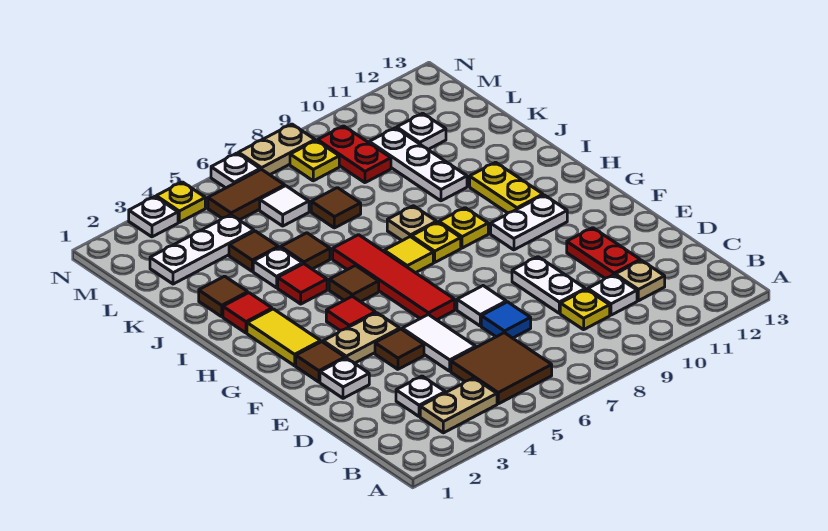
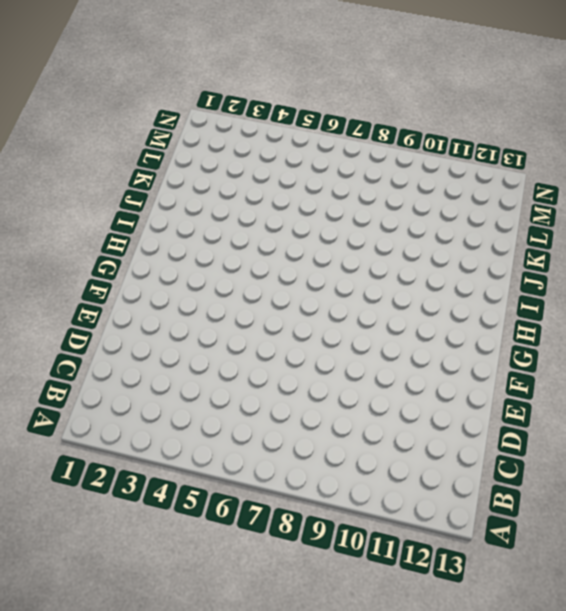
none -> tan plate B3:B4 level 1
none -> brown tile B5:C6 level 1
none -> white plate C3 level 1
none -> yellow plate C9 level 1

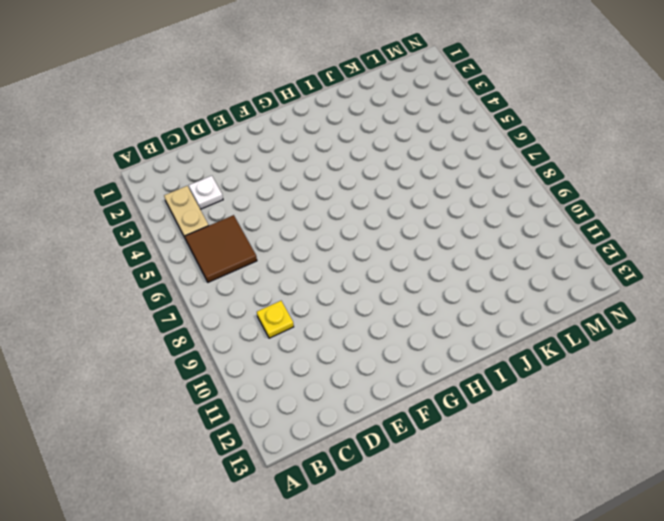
none -> white plate C10 level 1
none -> tan plate C11 level 1
none -> white tile D5:E5 level 1
none -> blue tile D7 level 1

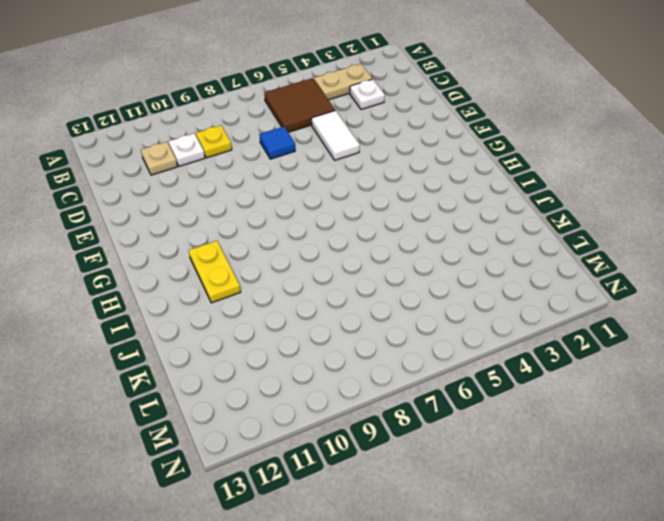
none -> white plate D9:E9 level 1
none -> red plate D11:E11 level 1
none -> white plate E2 level 1
none -> brown tile E4 level 1

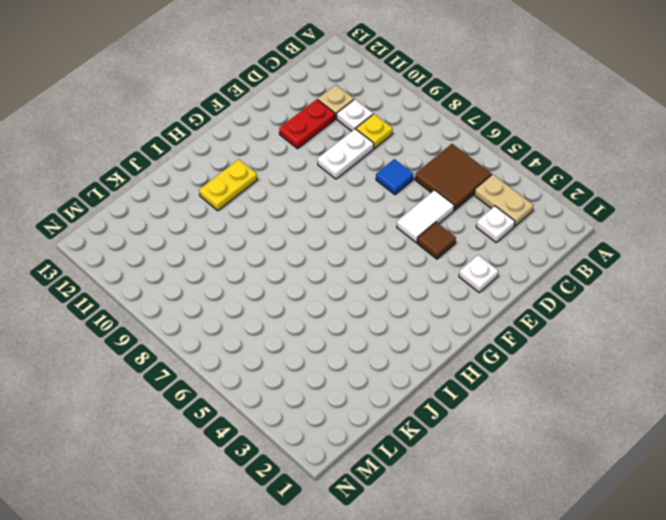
none -> white tile E7 level 1
none -> brown tile F2 level 1
none -> tan plate F3:F4 level 1
none -> red tile F6:I6 level 1

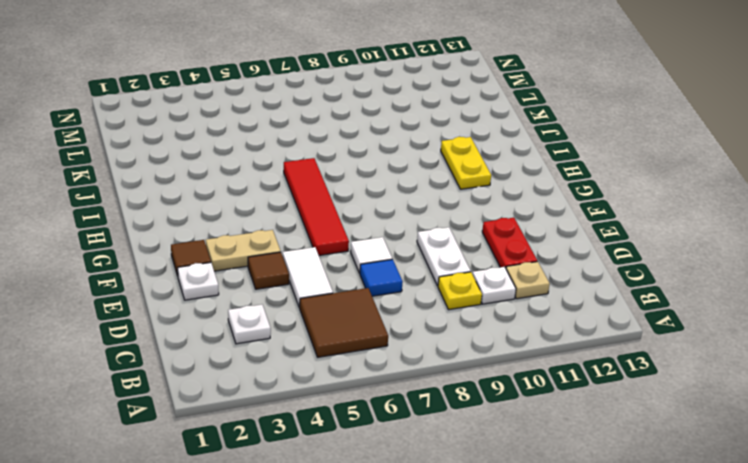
none -> tan plate B3:B4 level 1
none -> yellow tile G2:H2 level 1
none -> red tile G4 level 1
none -> white plate G10:G11 level 1

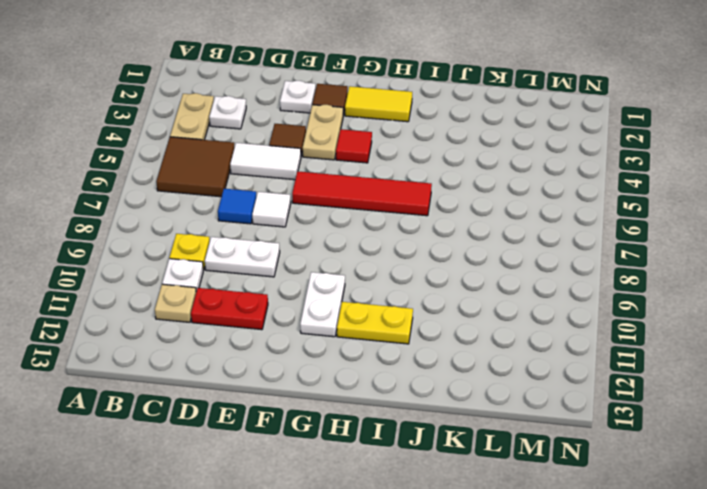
none -> brown tile H5 level 1
none -> yellow tile H7 level 1
none -> yellow plate H8 level 1
none -> yellow plate H9 level 1

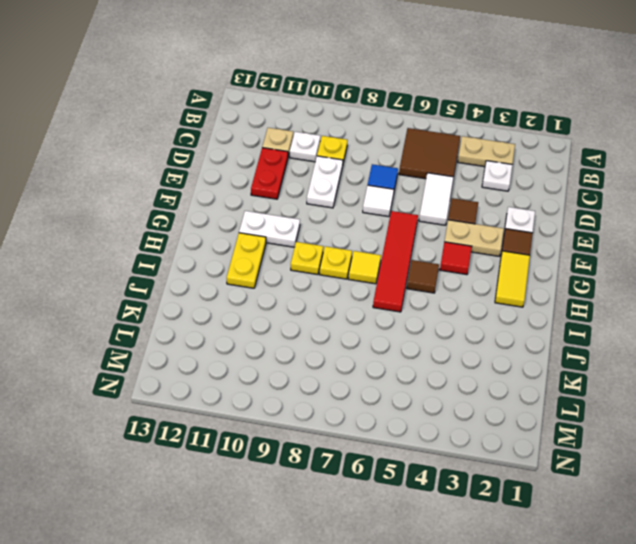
none -> red tile I2 level 1
none -> red tile I4 level 1
none -> tan plate I8 level 1
none -> brown tile J2 level 1

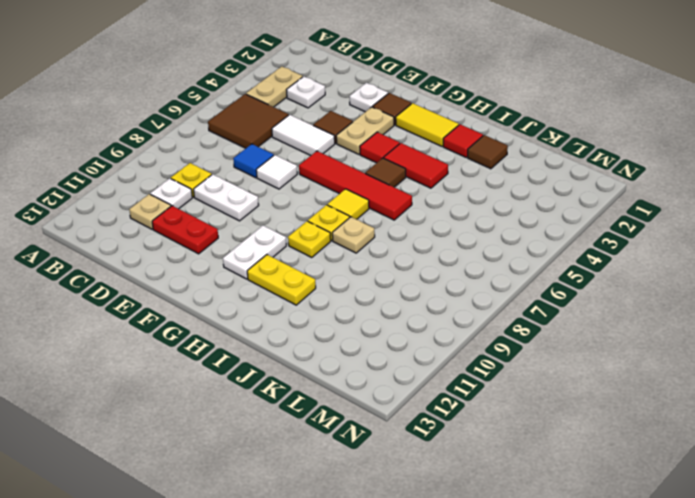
red tile H4:I4 level 1 -> red tile I4 level 1
none -> white plate J4 level 1
none -> brown tile J5 level 1
none -> white plate J10:L10 level 1
none -> brown tile K4 level 1

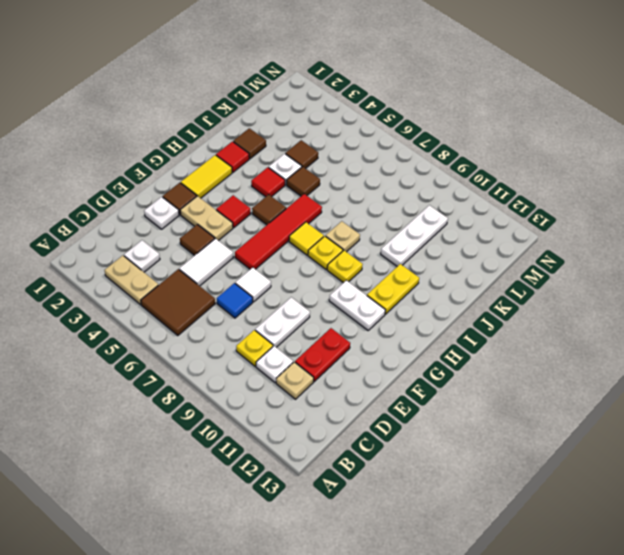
none -> brown tile K7 level 1
none -> white plate L2:L4 level 1
none -> white tile L6 level 1
none -> red plate L9:M9 level 1

